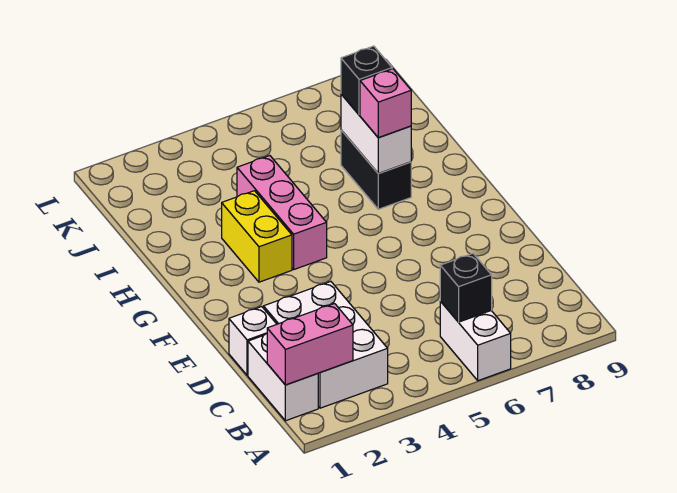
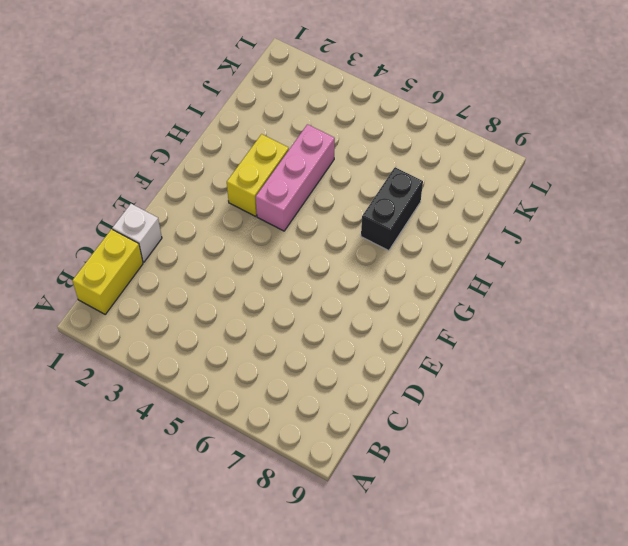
yellow brick B1:C1 level 1 -> white brick B1:C1 level 1
none -> white brick A6:B6 level 1
none -> white brick B2:D3 level 1
none -> pink brick B1:B2 level 2

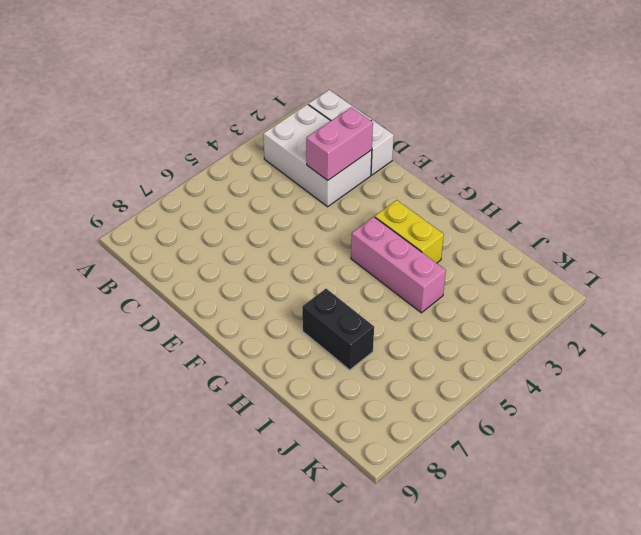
pink brick D2:D3 level 2 -> pink brick B1:B2 level 2
none -> white brick A6:B6 level 1
none -> black brick B6 level 2
none -> white brick H7:I7 level 2

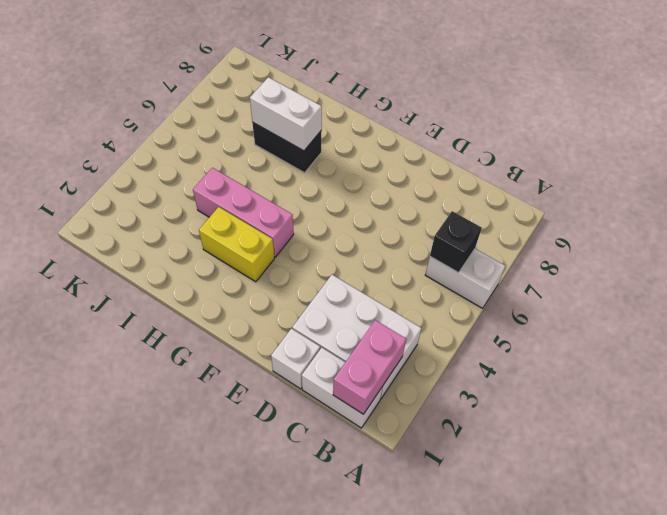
none -> pink brick H7 level 3
none -> black brick I7 level 3

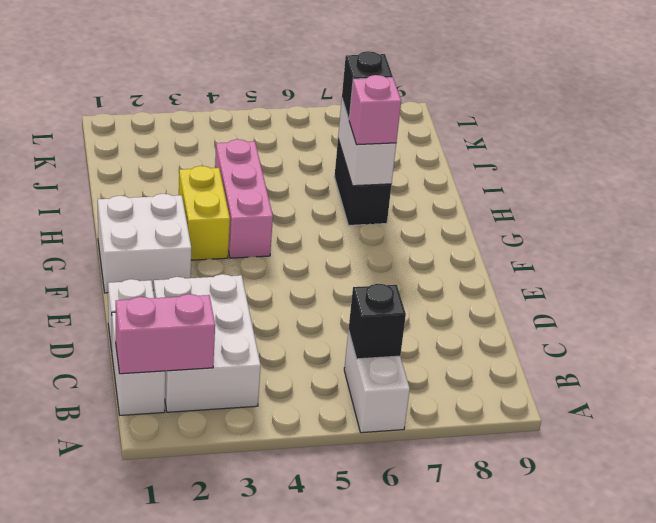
white brick F1:G2 level 1 -> none

